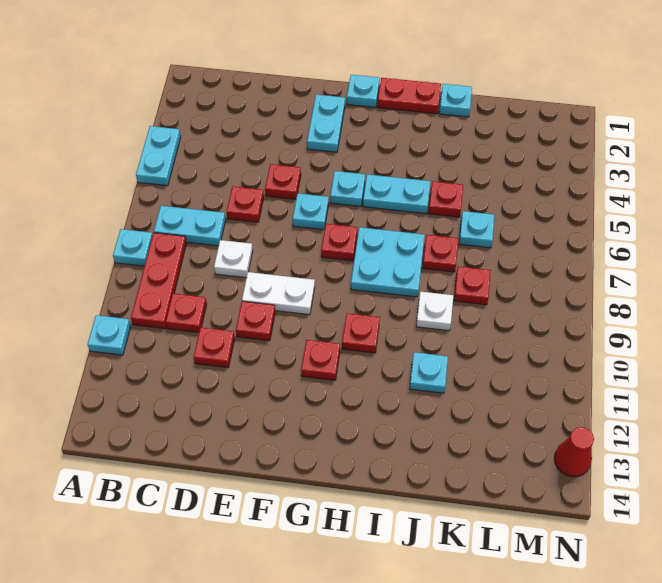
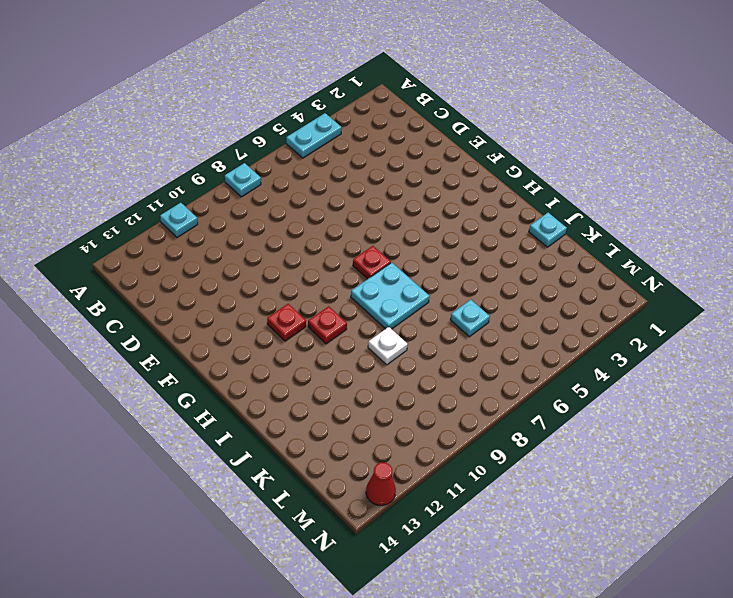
none -> cyan plate B7:C7 level 1
none -> red plate B8:B10 level 1
none -> red plate C10 level 1
none -> red plate D6 level 1

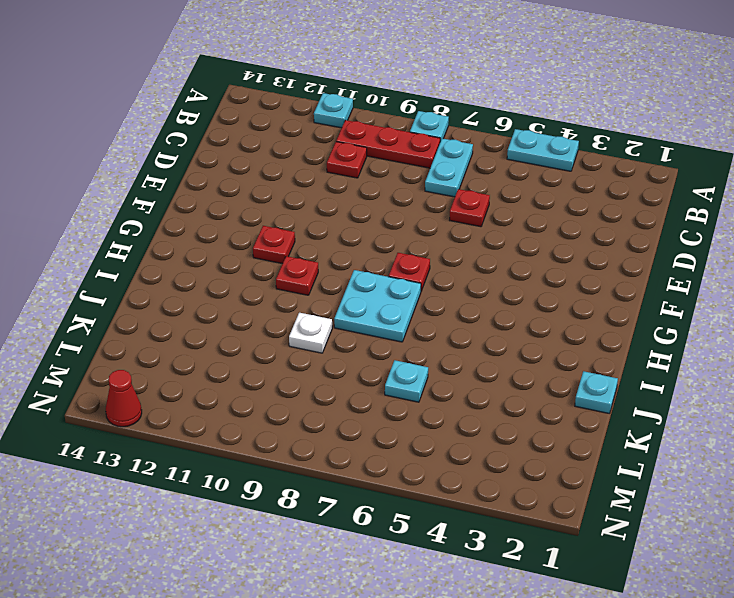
none -> white plate D8 level 1
none -> red plate D11 level 1
none -> red plate E5 level 1
none -> white plate E9:F9 level 1

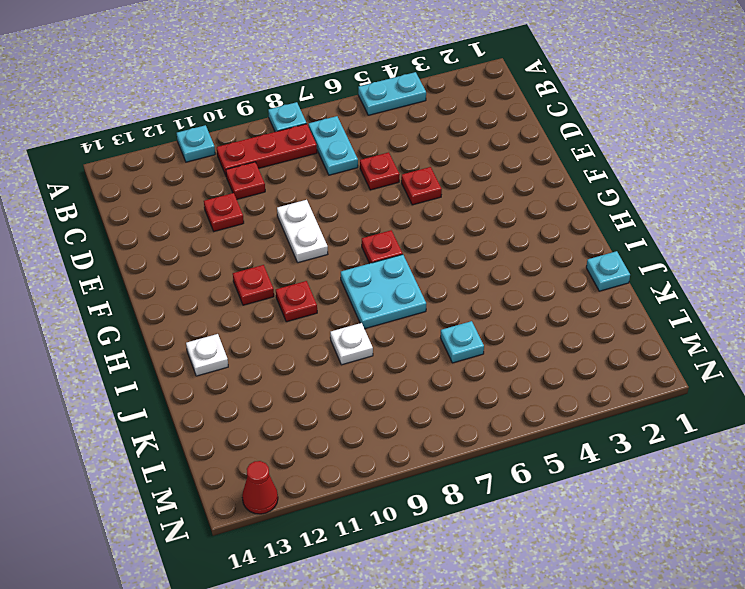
white plate I13 level 1 -> white plate D8 level 1
none -> red plate E10 level 1
none -> cyan plate F2:F3 level 1
none -> cyan plate F6 level 1
none -> cyan plate G1 level 1

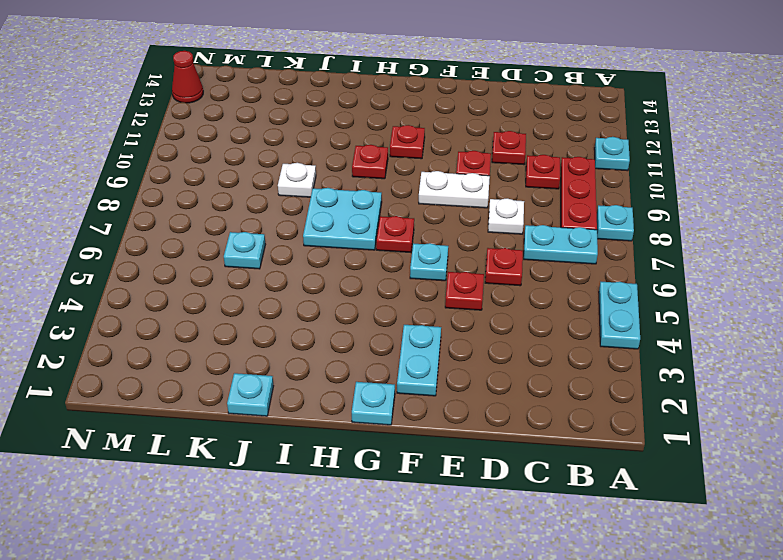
none -> cyan plate G5 level 1
none -> red plate H1:I1 level 1
none -> cyan plate H5:I5 level 1
none -> red plate J5 level 1

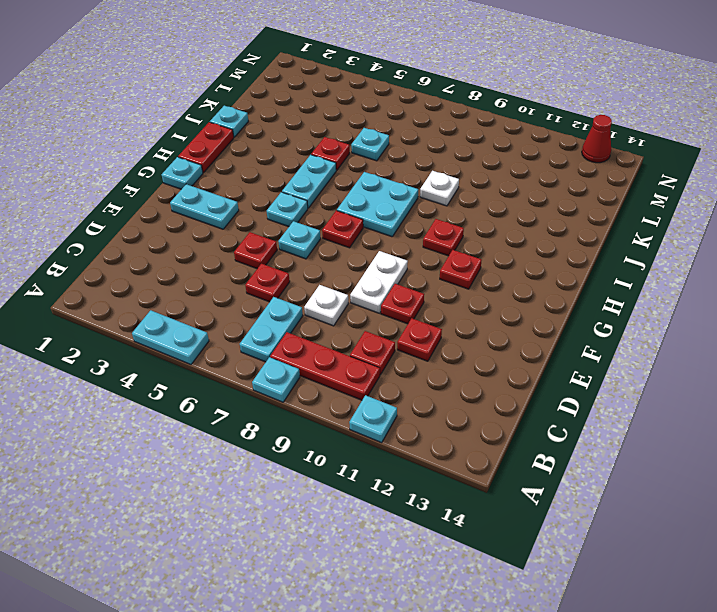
none -> red plate J7 level 1
none -> cyan plate J11 level 1
none -> red plate K8 level 1

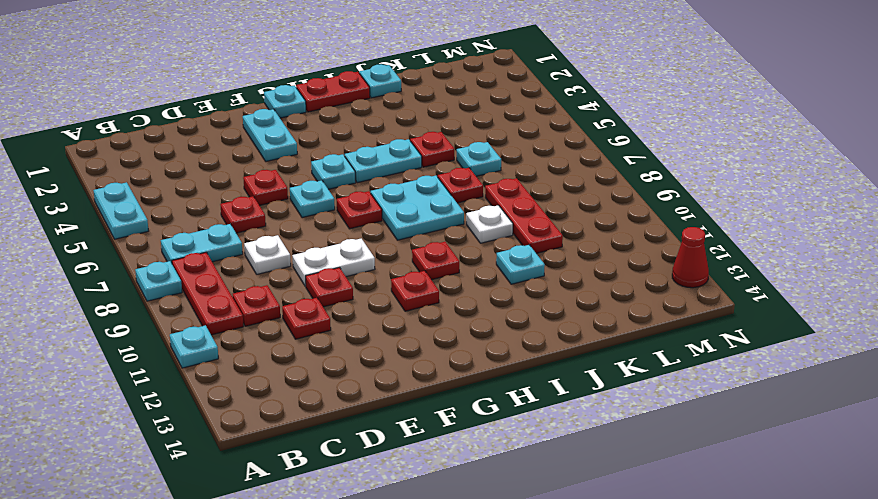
red plate K8:K10 level 1 -> red plate K8 level 1

